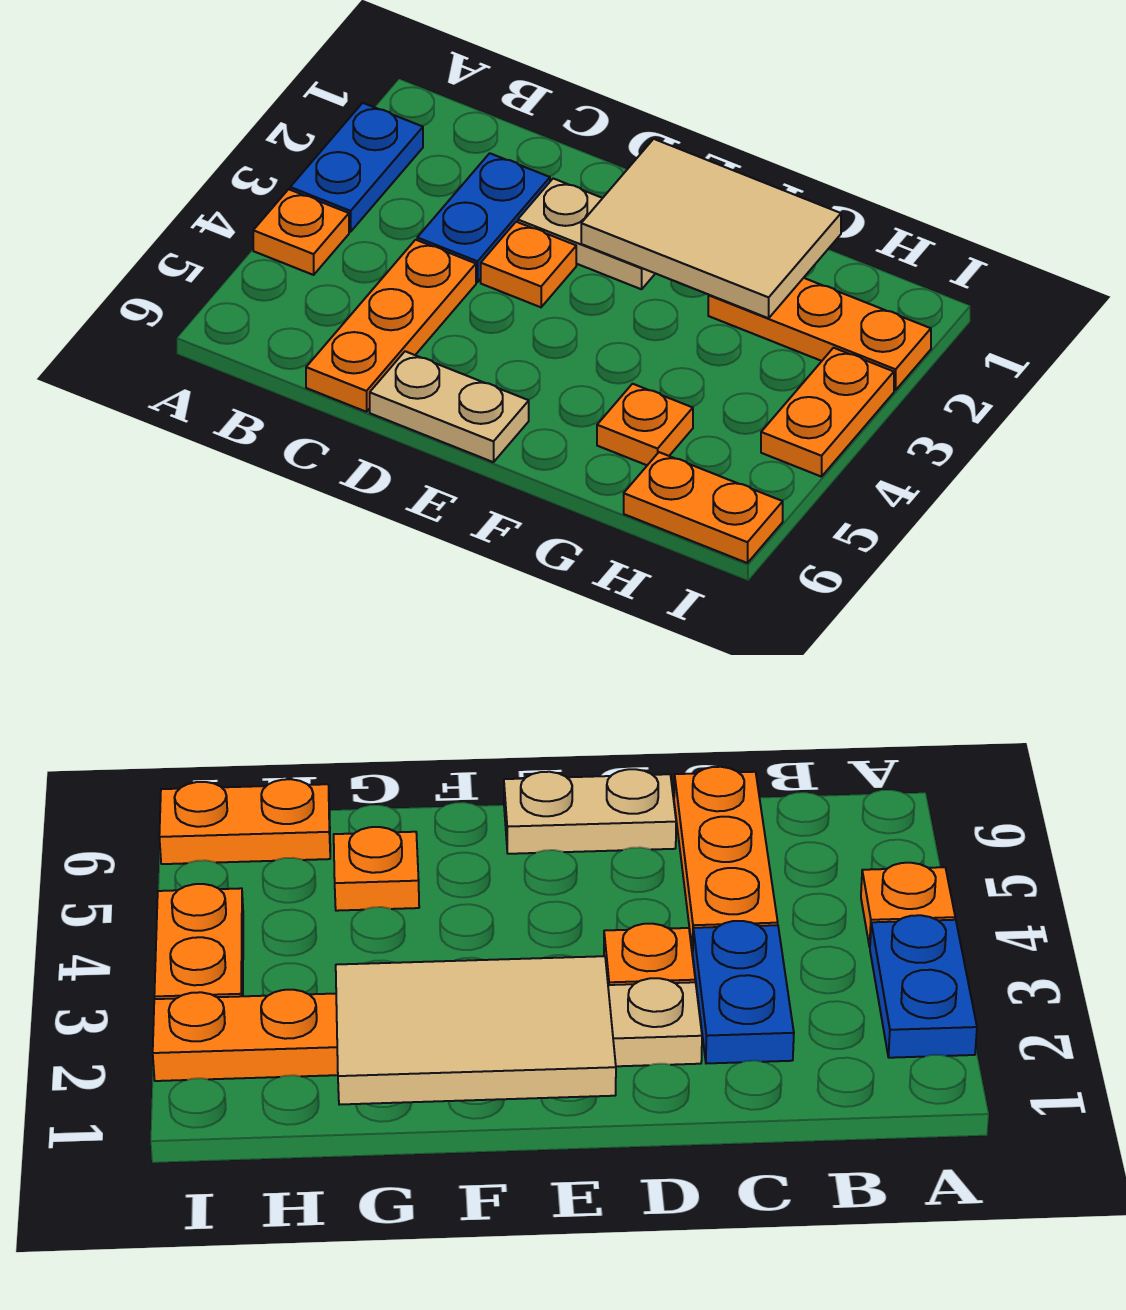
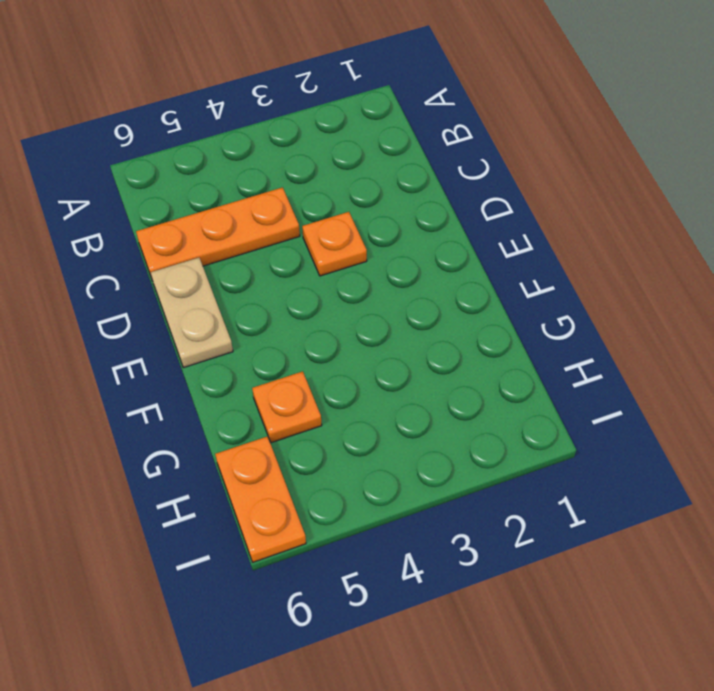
none -> blue plate A2:A3 level 1
none -> orange plate A4 level 1
none -> blue plate C2:C3 level 1

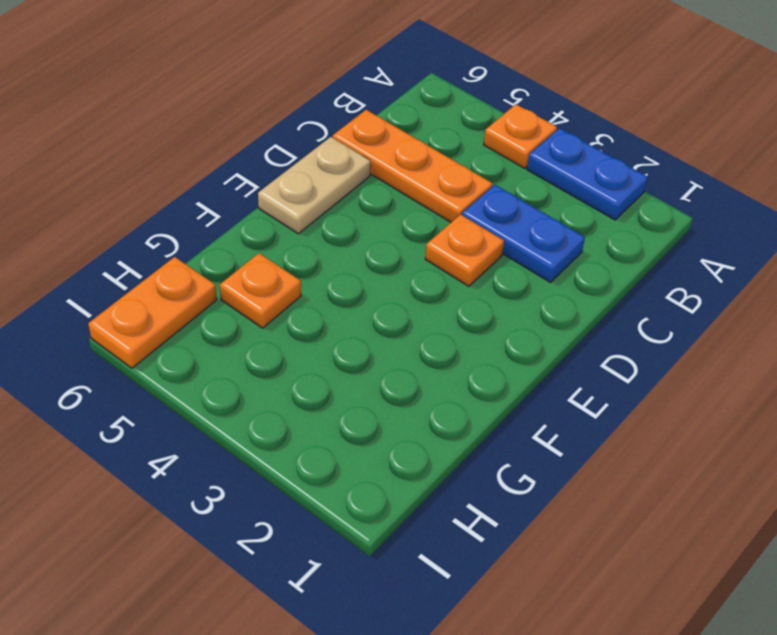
none -> tan plate D2:E2 level 1
none -> orange plate G2:I2 level 1
none -> orange plate I3:I4 level 1

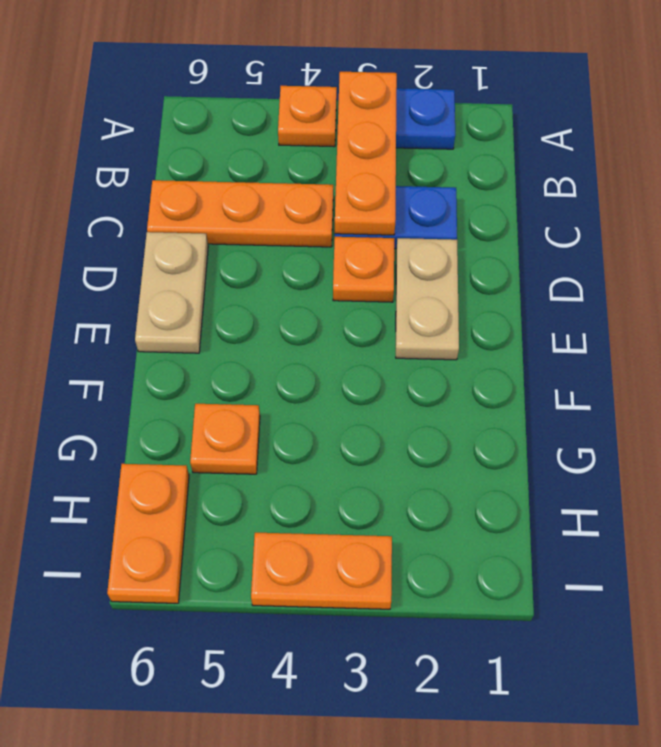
orange plate A3:C3 level 2 -> orange plate G2:I2 level 1
none -> tan tile E1:G2 level 2

